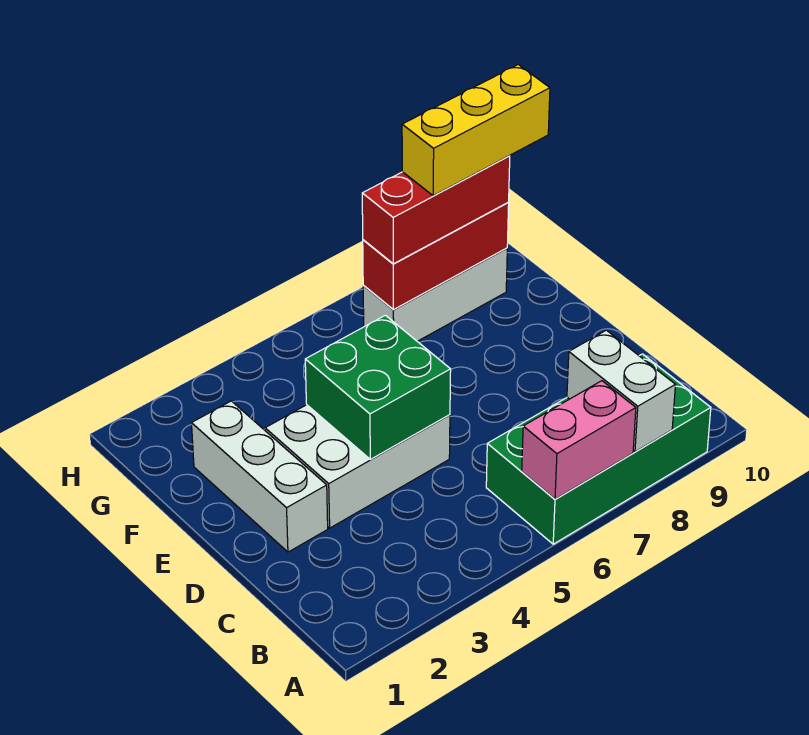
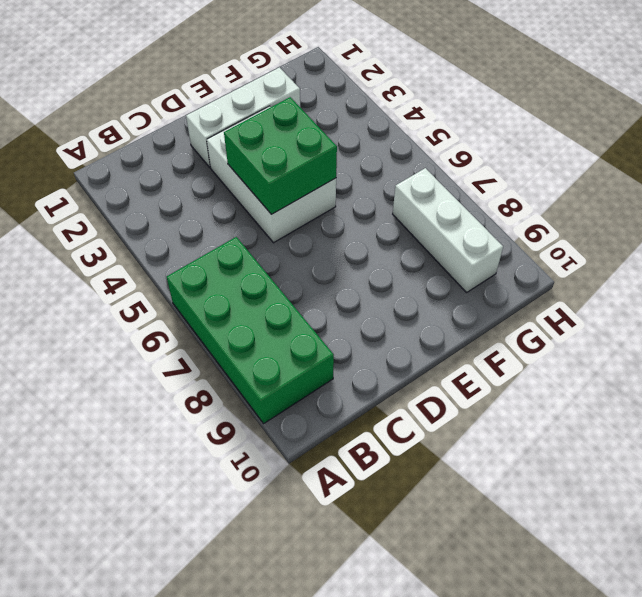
none -> pink brick A6:A7 level 2
none -> white brick A8:B8 level 2

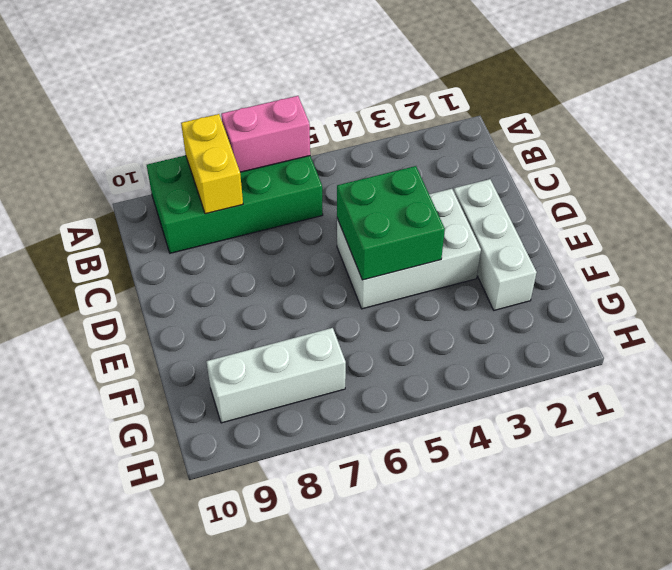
yellow brick A8:B8 level 2 -> white brick A8:B8 level 2
none -> red brick G7:G9 level 2
none -> red brick G7:G9 level 3

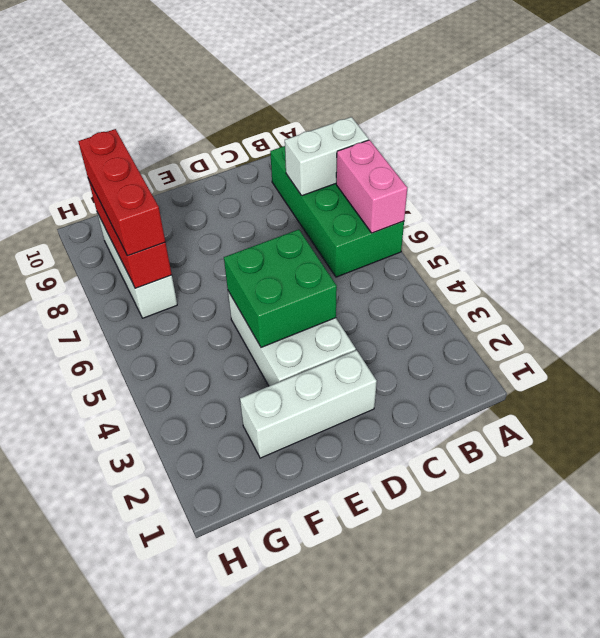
none -> yellow brick G8:G10 level 4

